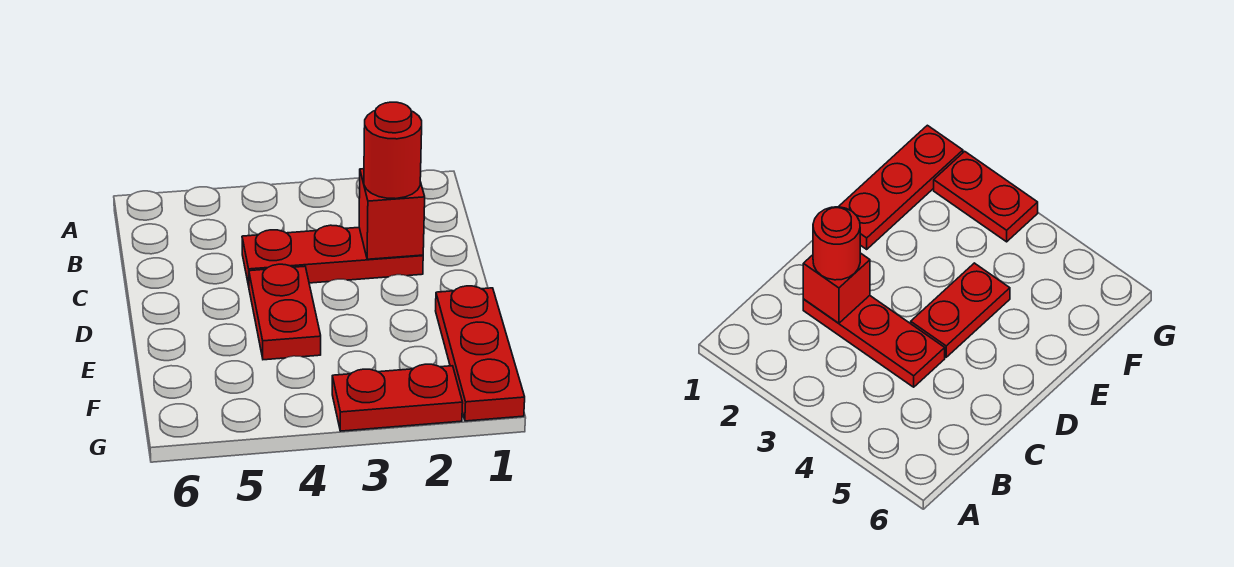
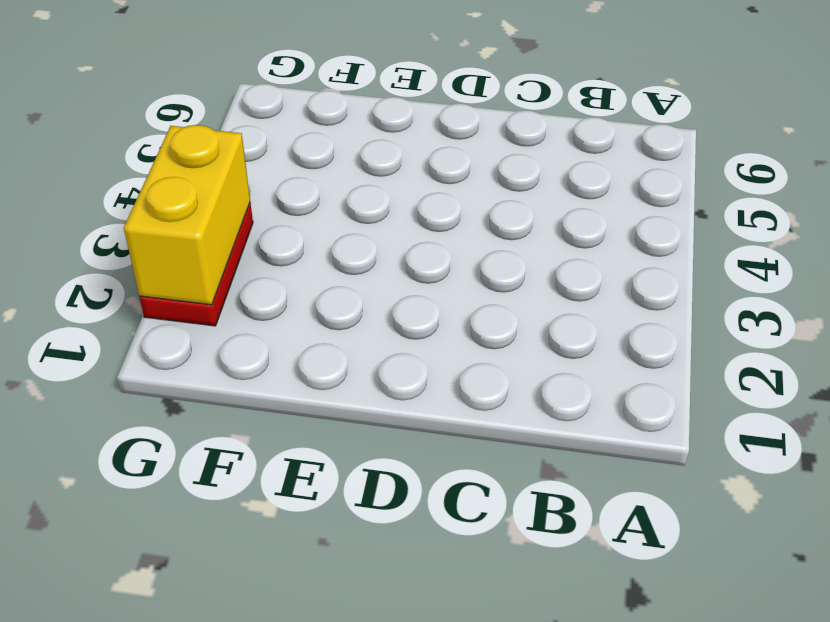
yellow brick G2:G3 level 2 -> none
none -> red plate C2:C4 level 1
none -> red plate D4:E4 level 1

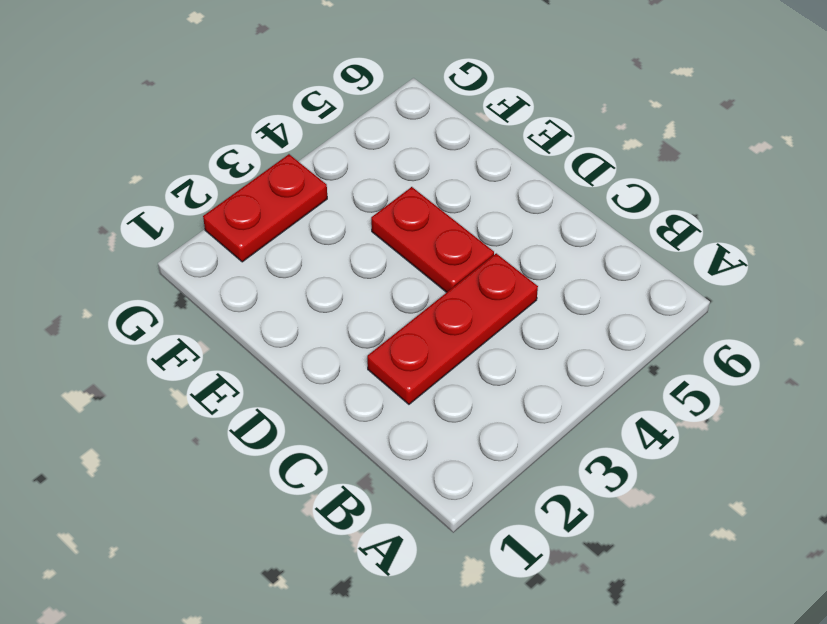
none -> red plate E1:G1 level 1
none -> red brick C2 level 2

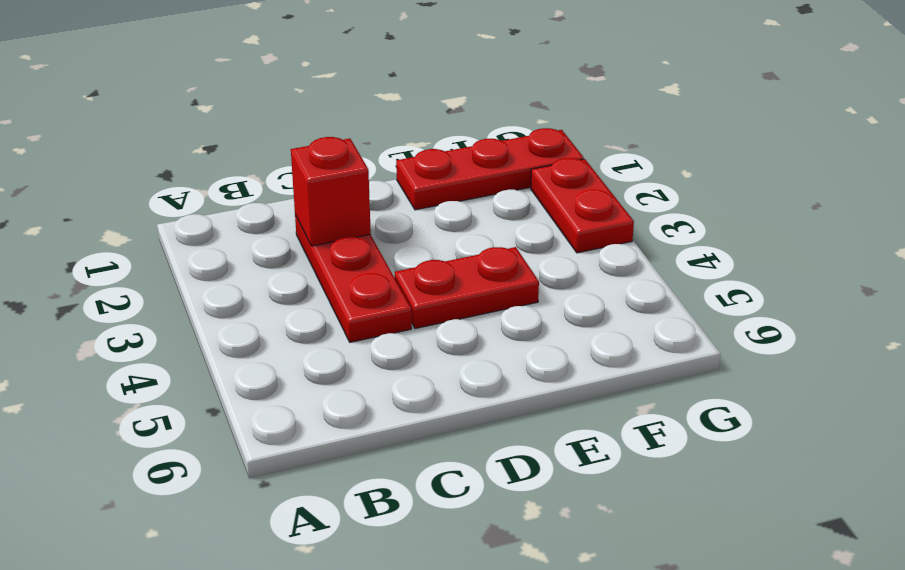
none -> red round brick C2 level 3

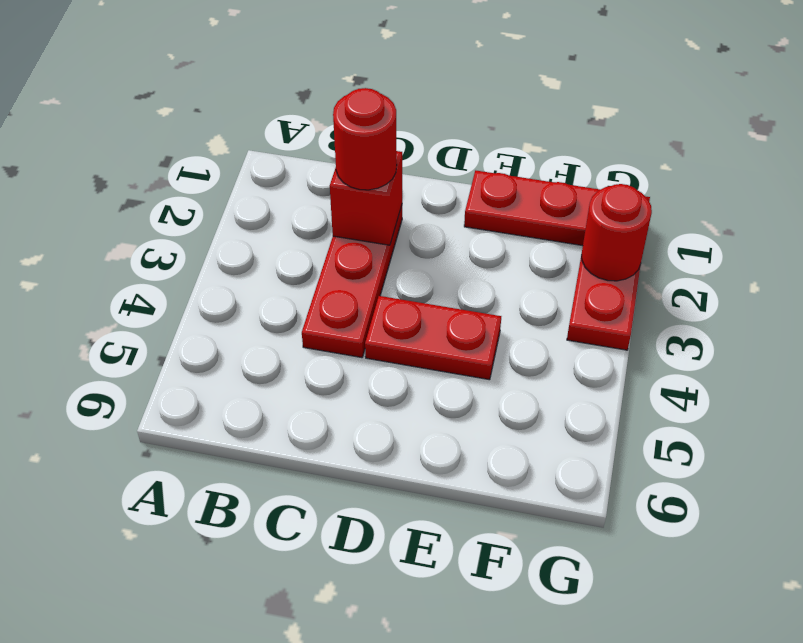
red round brick G2 level 2 -> none

